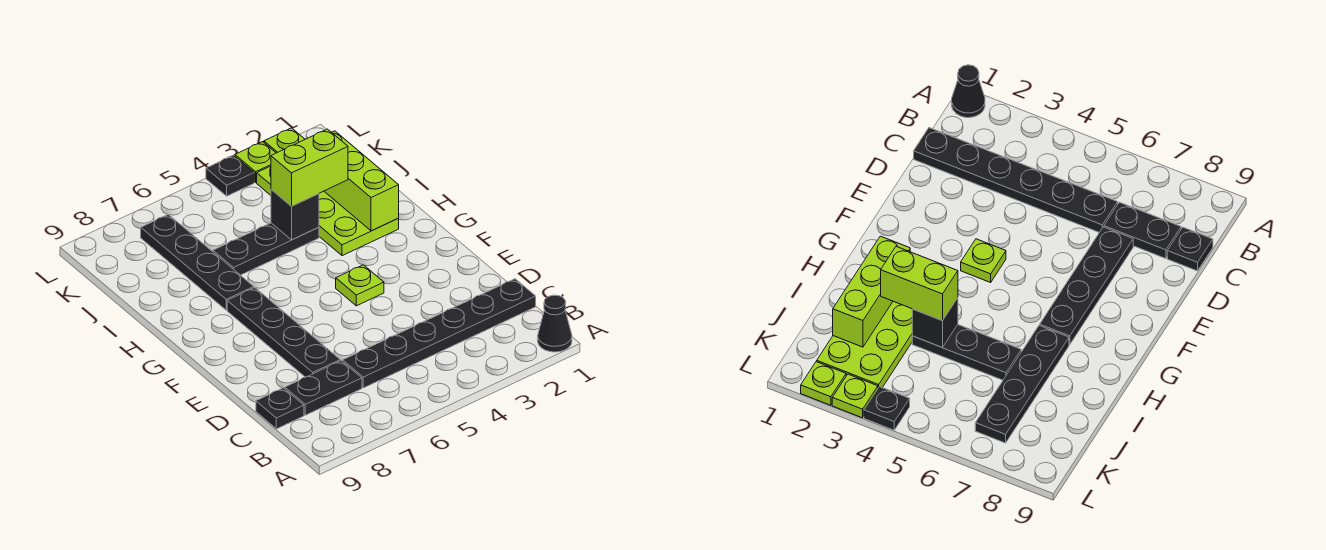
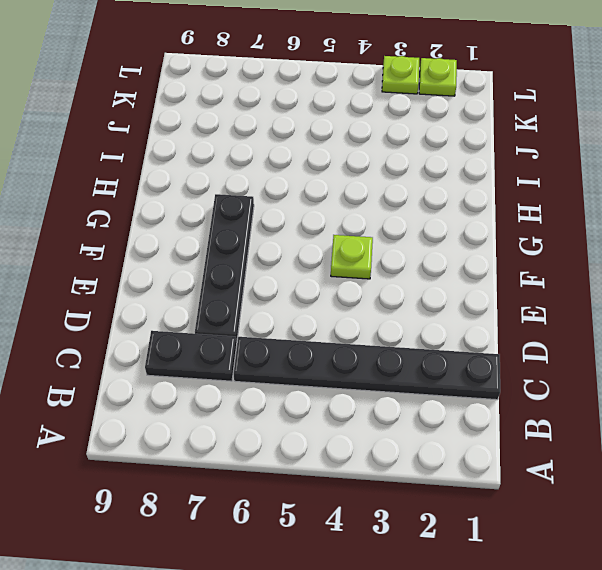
none -> black cone A1 level 1
none -> black plate C9 level 1
none -> lime plate H2:K3 level 1

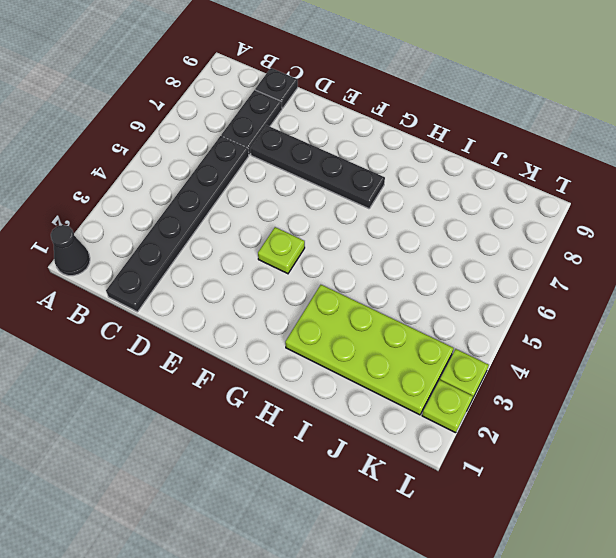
none -> black plate H7:K7 level 1
none -> black plate I4:I6 level 1
none -> black plate L4 level 1

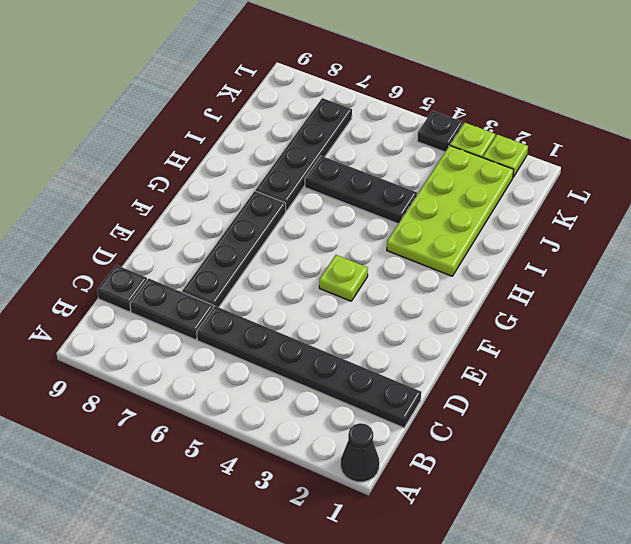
none -> lime brick H2:J2 level 2
none -> black brick I4 level 2
none -> lime brick I3:I4 level 3

